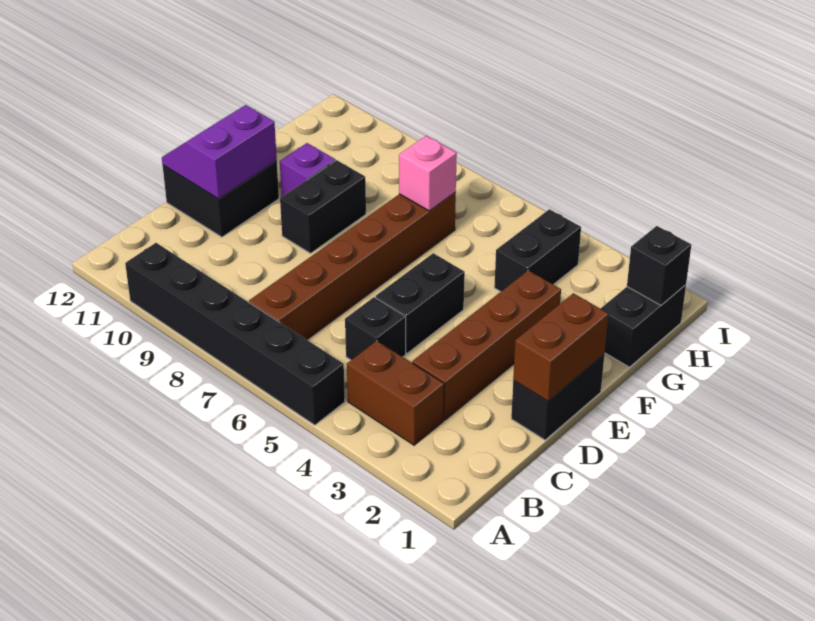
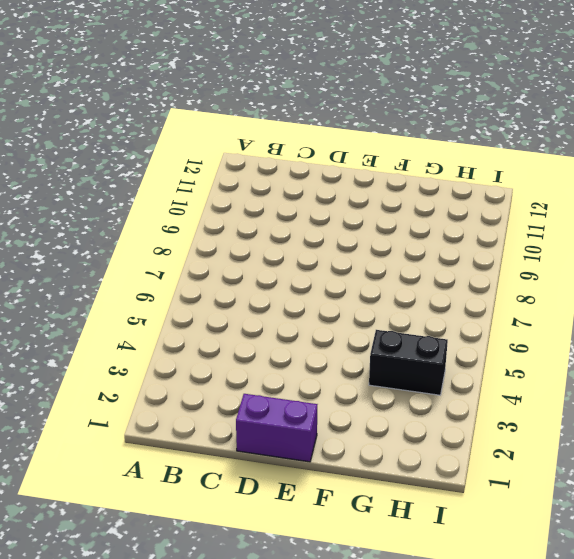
purple brick D1:E1 level 1 -> black brick D1:E1 level 1
none -> black brick A5:A10 level 1
none -> brown brick B3:B4 level 1
none -> brown brick B7:G7 level 1

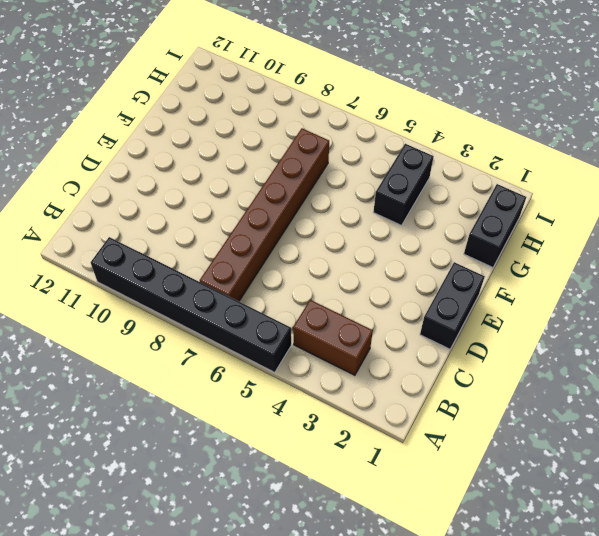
none -> brown brick C3:F3 level 1
none -> black brick C5 level 1
none -> black brick D5:E5 level 1

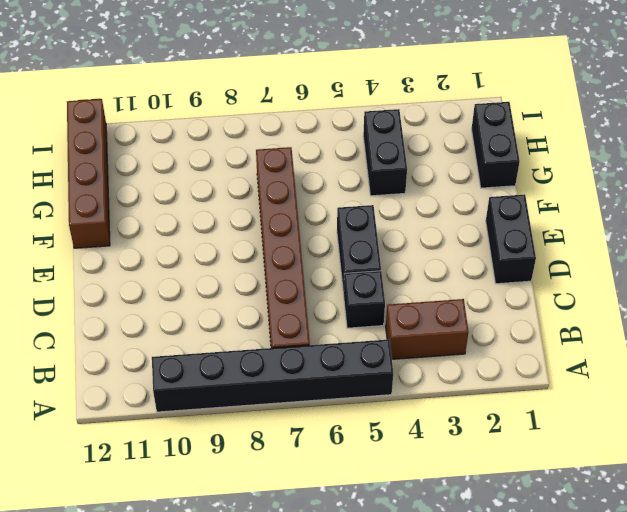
brown brick F12:I12 level 1 -> brown brick C3:F3 level 1
none -> black brick D11:E12 level 1
none -> black brick E9:F9 level 1
none -> purple brick F10 level 1

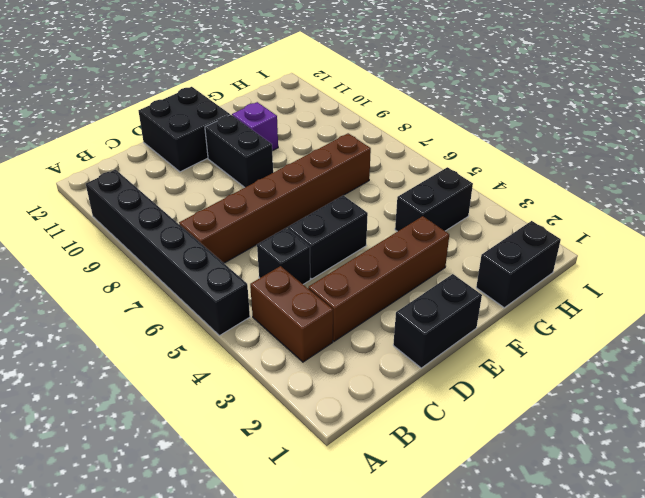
black brick E9:E10 level 1 -> black brick E9:F9 level 1
none -> brown brick D1:E1 level 2
none -> purple slope D11:E12 level 2 top 11
none -> pink brick G7 level 2

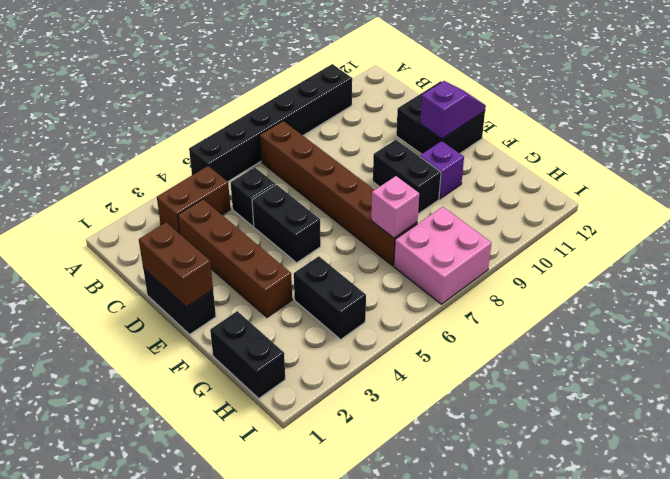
purple slope E11:E12 level 2 top 11 -> purple slope D11:E12 level 2 top 11
pink brick H7:I8 level 1 -> none
none -> black brick H1 level 2

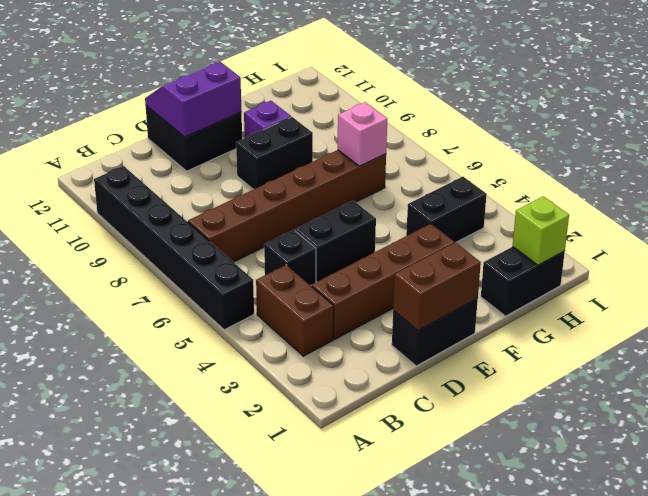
lime brick H1 level 2 -> black brick H1 level 2

